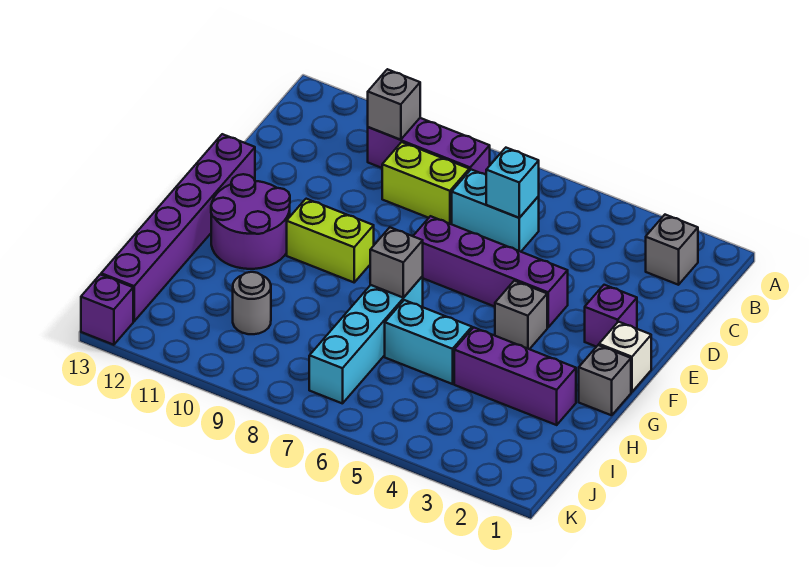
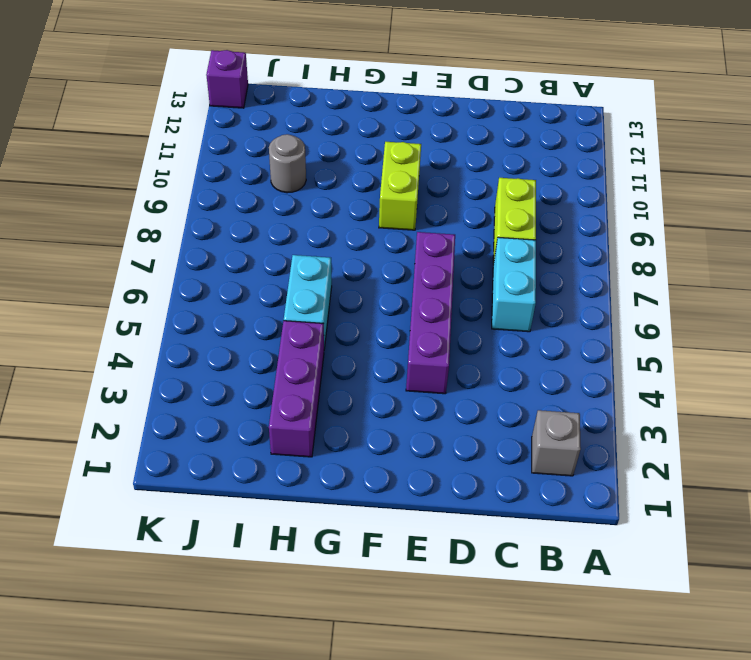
none -> purple brick B8:B10 level 1
none -> purple brick E2 level 1
none -> purple brick E13:J13 level 1

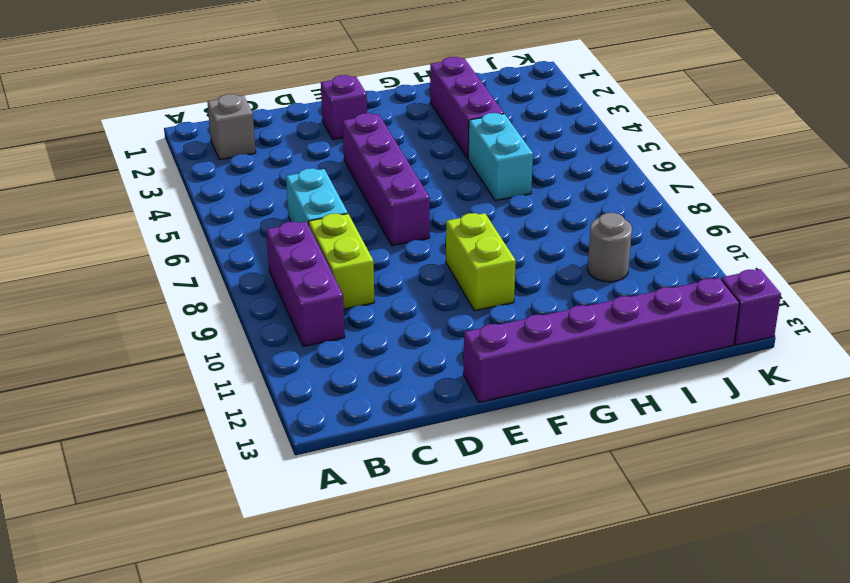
none -> white brick F1 level 1
none -> grey brick F4 level 1
none -> purple round brick F11:G12 level 1

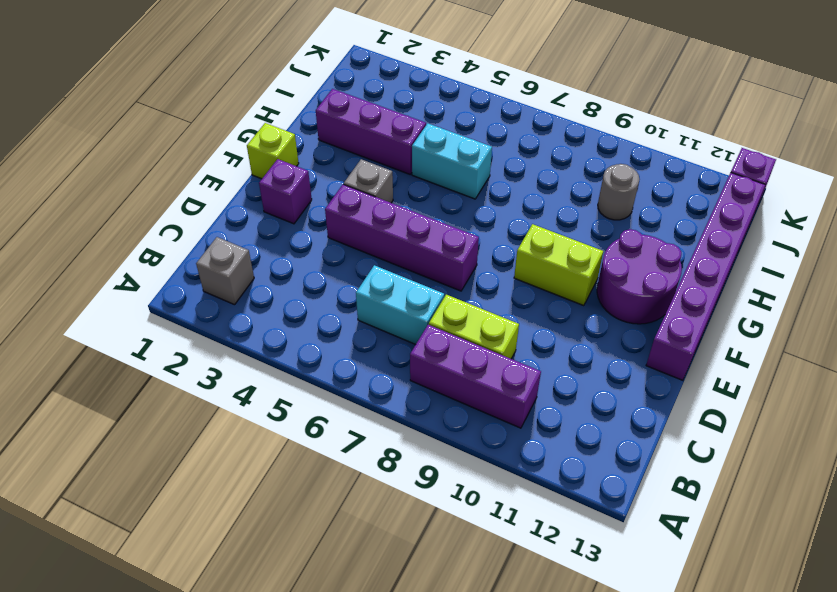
lime brick F1 level 1 -> white brick F1 level 1
none -> grey brick G1 level 1
none -> cyan brick G7:J7 level 1
none -> grey brick B10 level 2

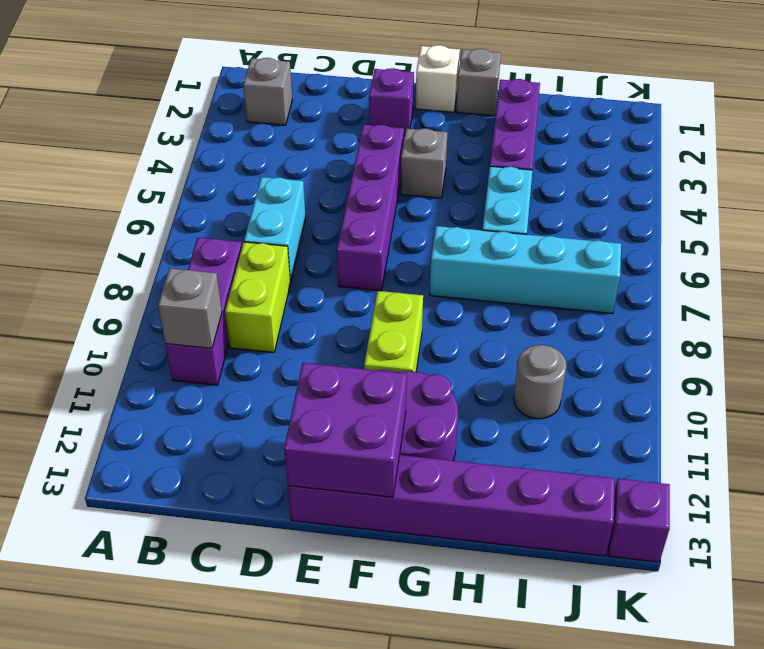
purple brick E12:F13 level 2 -> none
none -> cyan brick C6 level 2
none -> grey brick G7 level 2

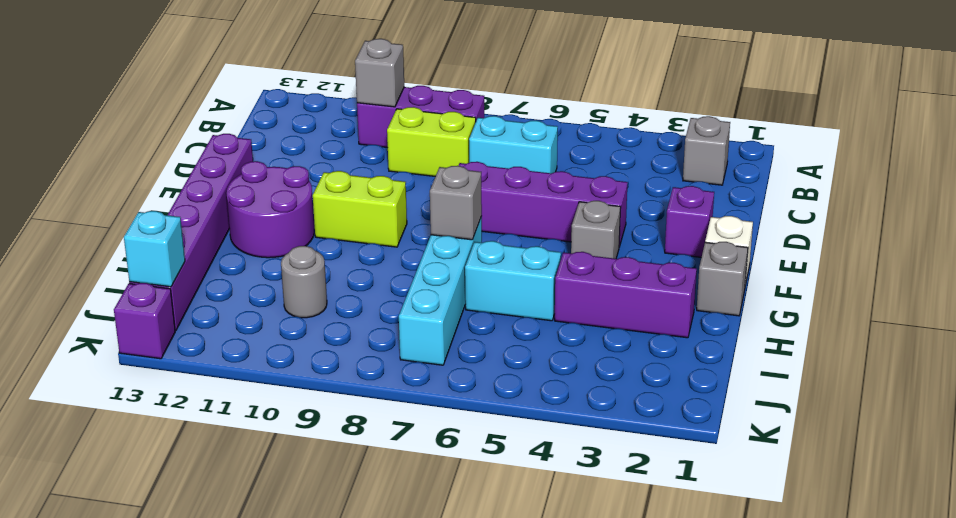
cyan brick J13 level 2 -> cyan brick C6 level 2

